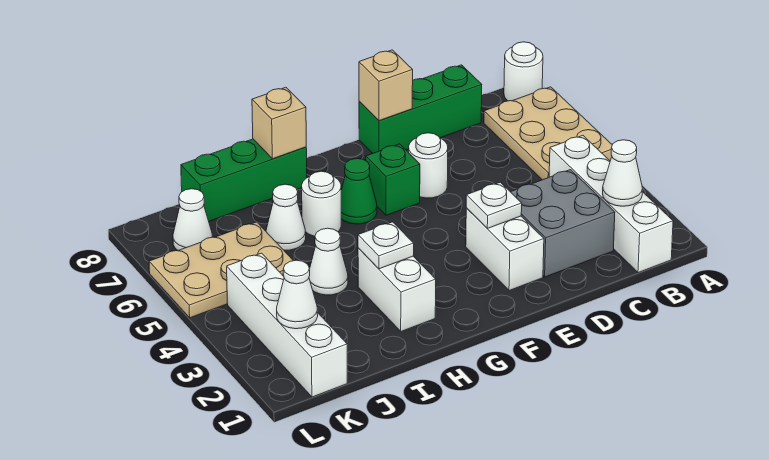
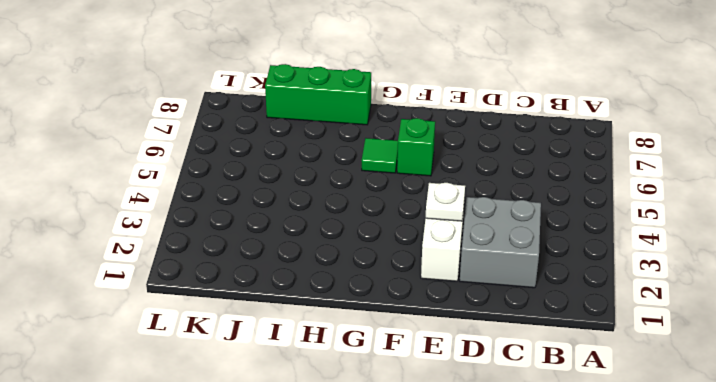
green tile G6 level 1 -> green cone G6 level 1
none -> tan plate A5:B7 level 1
none -> white round brick A8 level 1
none -> white brick B1:B4 level 1

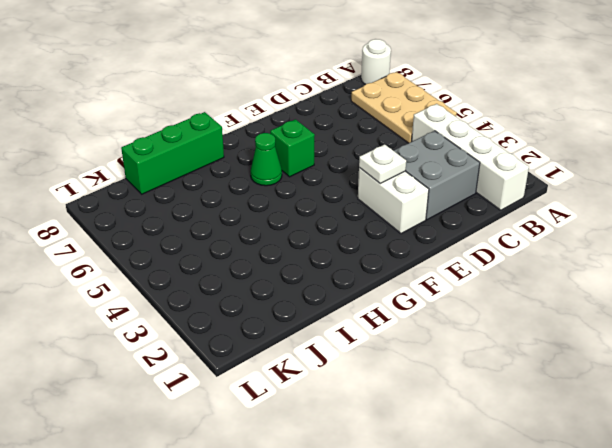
none -> green brick C8:E8 level 1
none -> white round brick E6 level 1
none -> white brick H2:H3 level 1

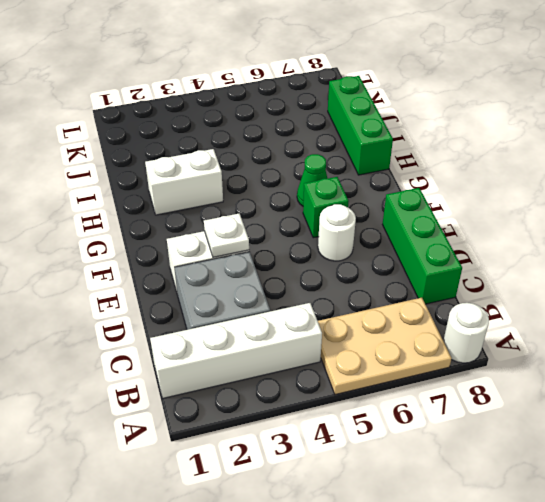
none -> white round brick H6 level 1
none -> white cone I4 level 1
none -> white cone I6 level 1

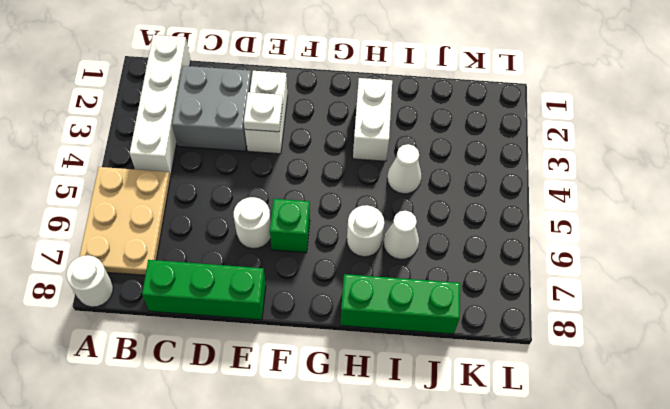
none -> green cone G6 level 1
none -> tan plate J5:L6 level 1
none -> white brick K1:K4 level 1

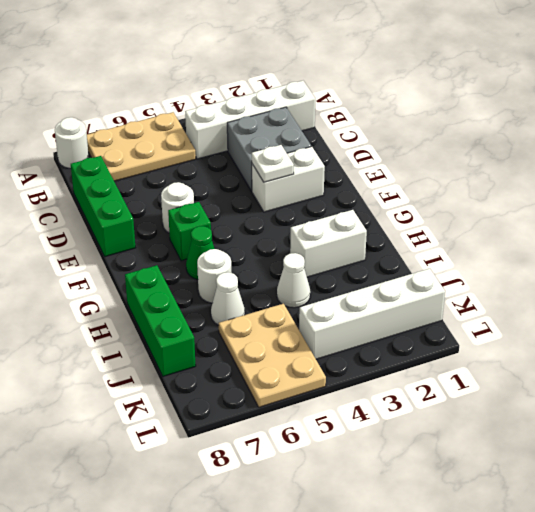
none -> white cone K7 level 1
none -> white cone B2 level 2
none -> tan brick E8 level 2

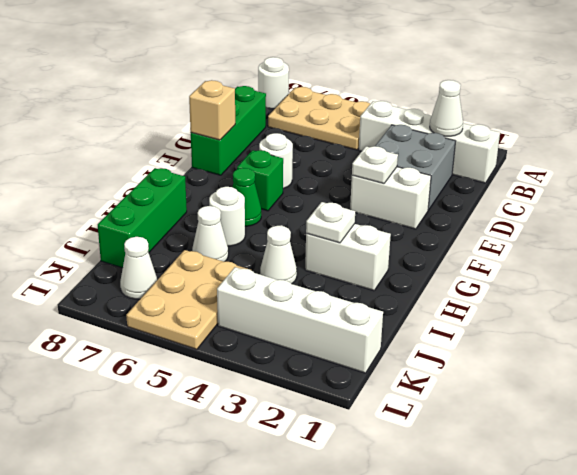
none -> tan brick H8 level 2
none -> white cone K2 level 2

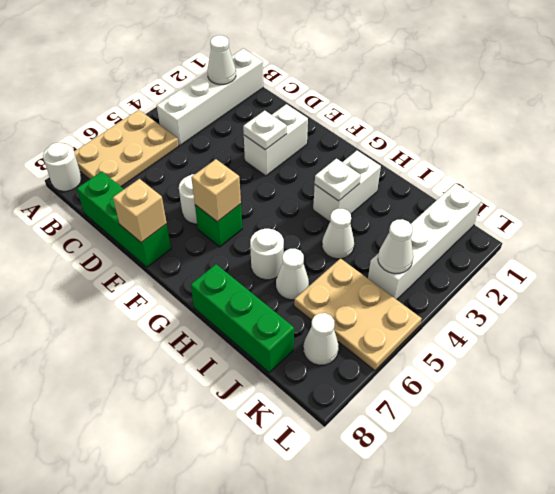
tan brick F6 level 2 -> tan brick H8 level 2
white cone K4 level 2 -> white cone K2 level 2
none -> grey brick C2:D3 level 1
none -> green cone G6 level 1

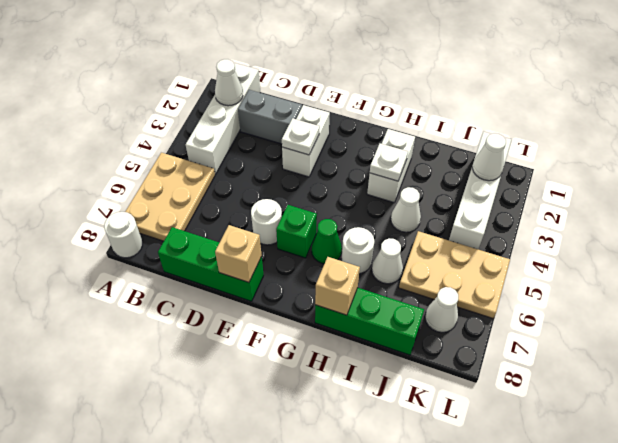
grey brick C2:D2 level 1 -> grey brick C2:D3 level 1

